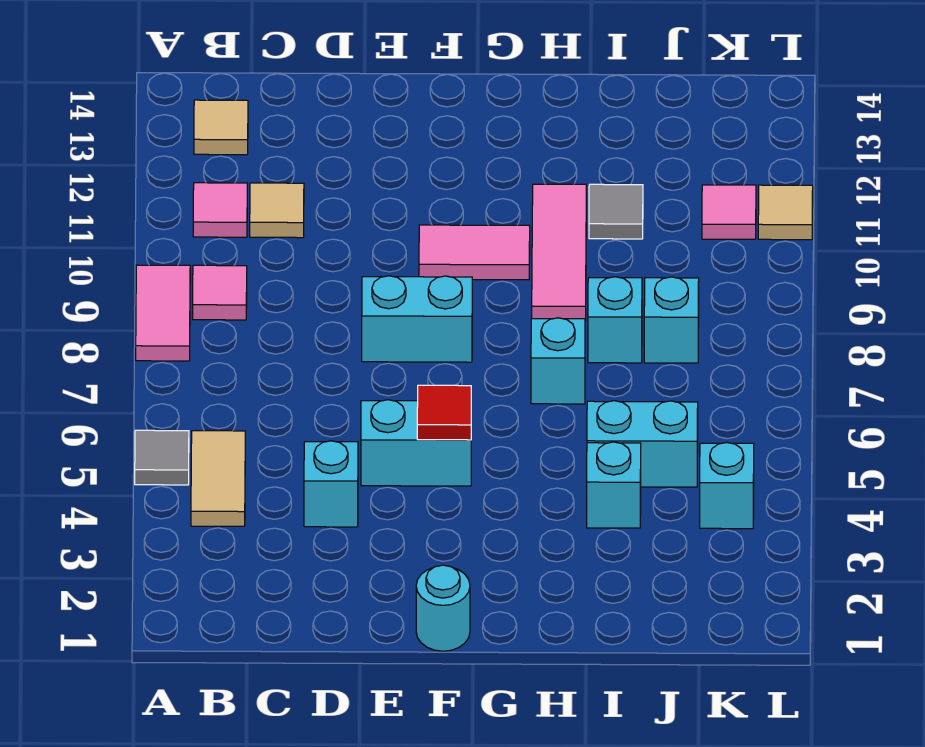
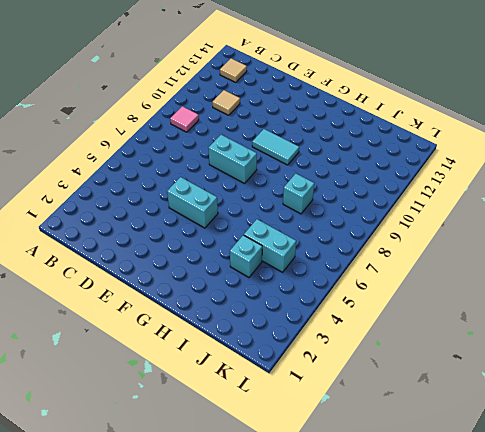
cyan tile F10:G10 level 1 -> pink tile F10:G10 level 1
none -> grey tile A5 level 1
none -> pink tile A8:A9 level 1
none -> tan tile B4:B5 level 1

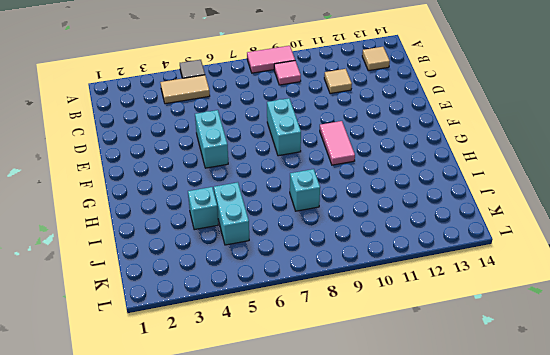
none -> pink tile B11 level 1
none -> cyan brick D4 level 1
none -> cyan round brick F1 level 1

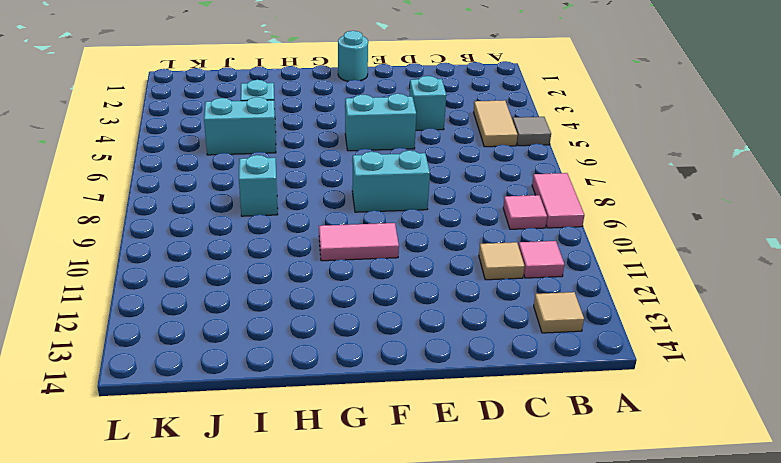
none -> cyan brick H7 level 1
none -> pink tile H9:H11 level 1
none -> grey tile I11 level 1

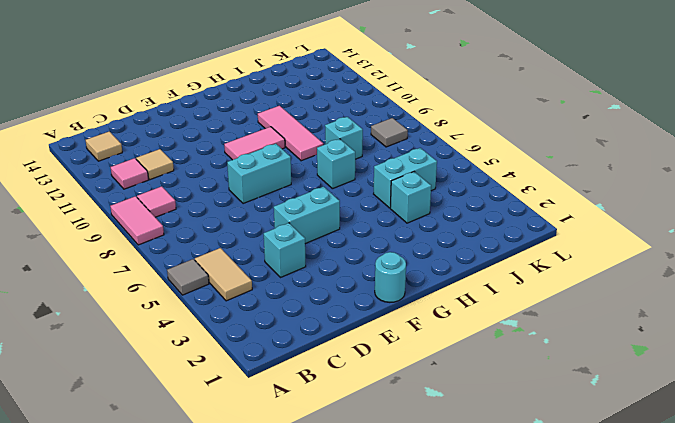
grey tile K8 level 1 -> grey tile I11 level 1
none -> cyan brick J8 level 1
none -> cyan brick K4 level 1
none -> pink tile K11 level 1

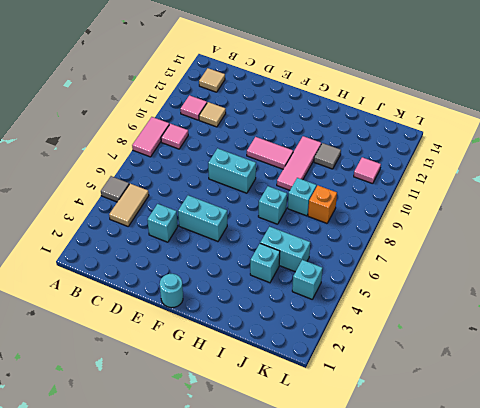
orange brick J8 level 1 -> cyan brick J8 level 1
none -> tan tile L11 level 1
none -> red tile F5 level 2

